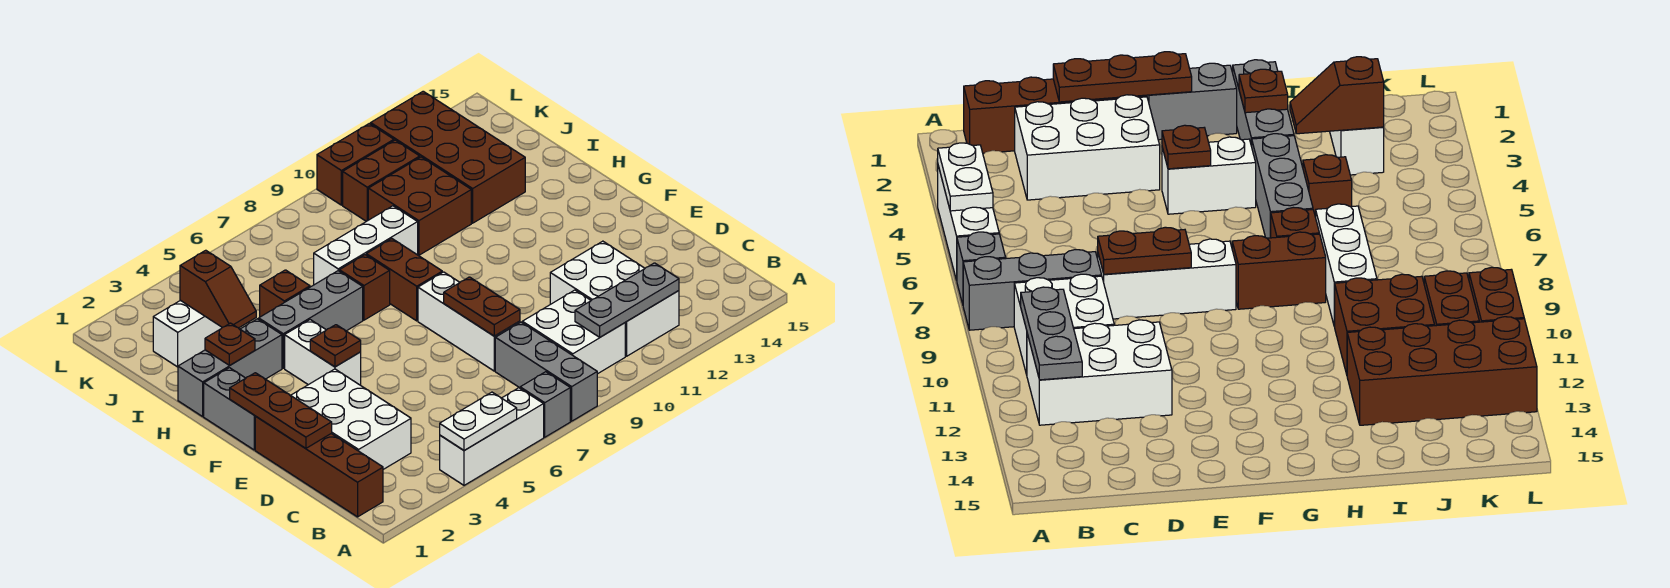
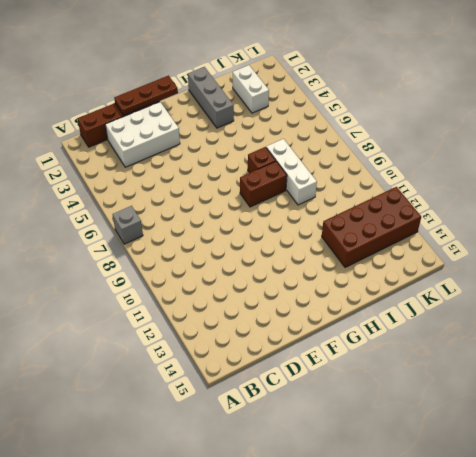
none -> white brick A4:A6 level 1
none -> grey brick A8:C8 level 1
none -> white brick B9:C10 level 1

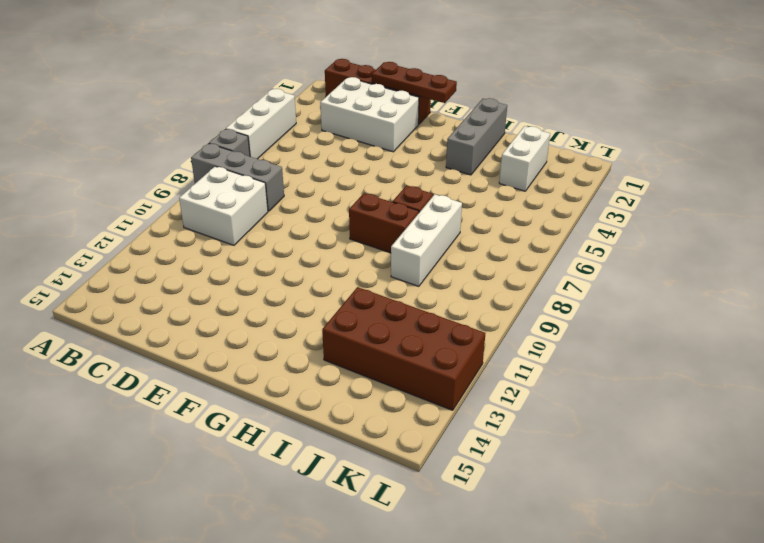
none -> white brick B11:D12 level 1
none -> white brick D8:F8 level 1
none -> grey brick F1:G1 level 1

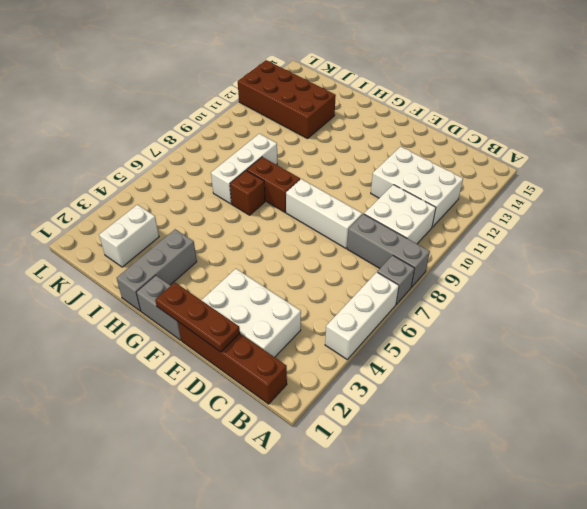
none -> white brick F4:G4 level 1
none -> grey brick H4:H6 level 1
none -> brown brick I5 level 1

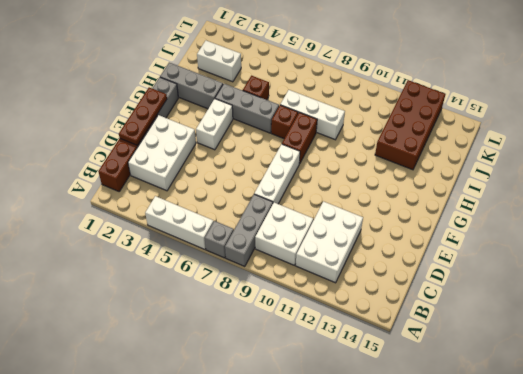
none -> brown brick I10:J11 level 1
none -> brown brick K10:K11 level 1
none -> brown brick L10:L11 level 1

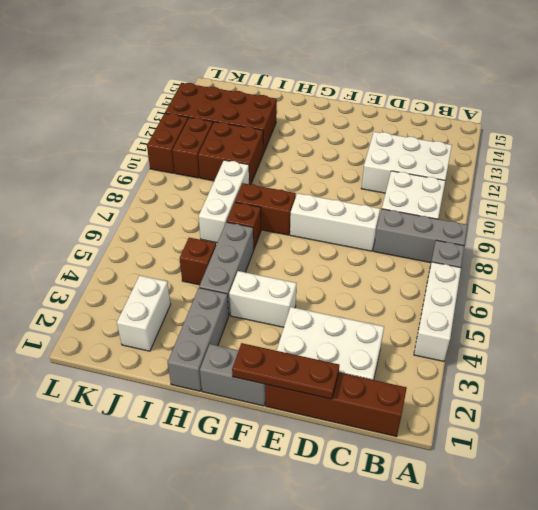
none -> white plate A4:A5 level 2
none -> grey plate B10:B12 level 2
none -> brown plate D8:E8 level 2

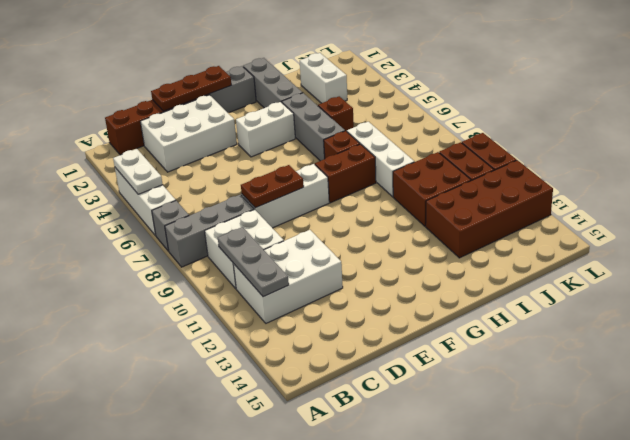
none -> brown plate F4 level 2
none -> brown plate H2 level 2
none -> brown slope I3:J3 level 2 top J

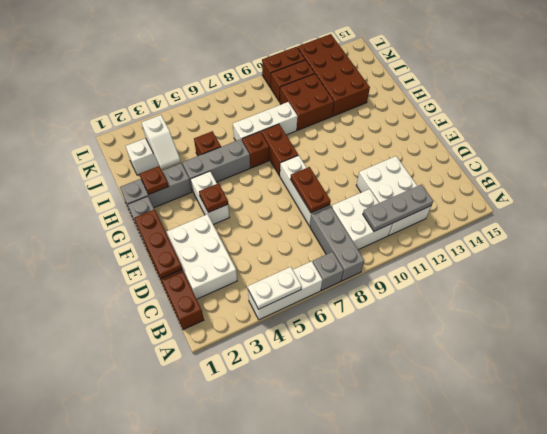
white slope I3:J3 level 2 top J -> brown slope I3:J3 level 2 top J

